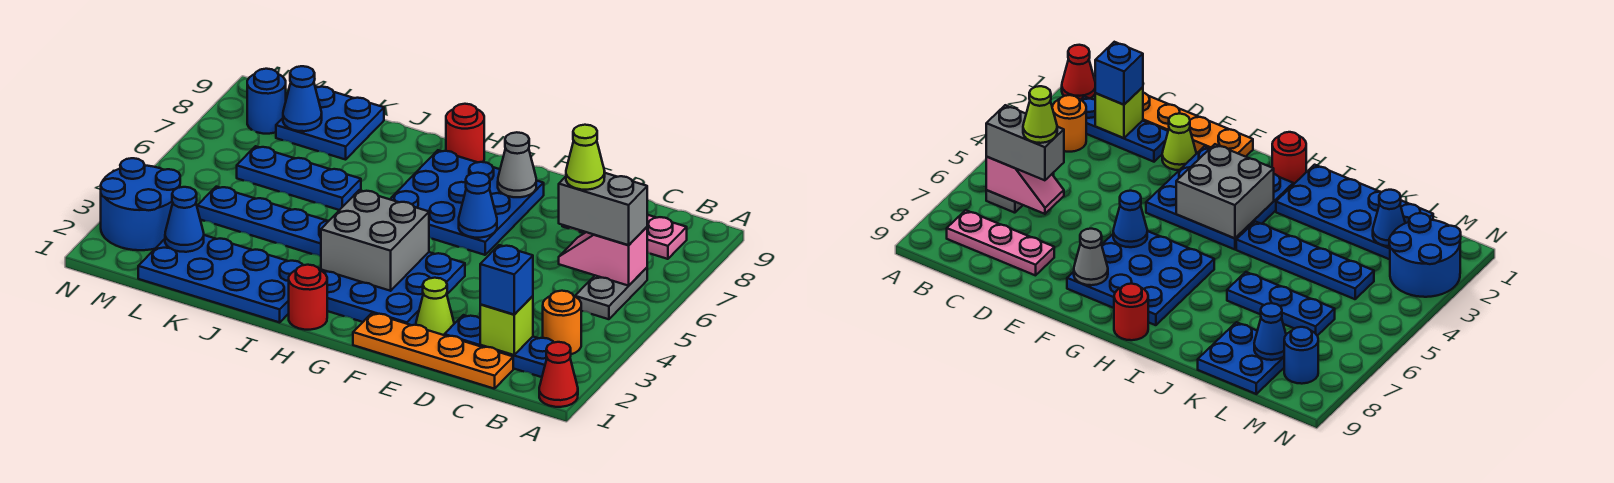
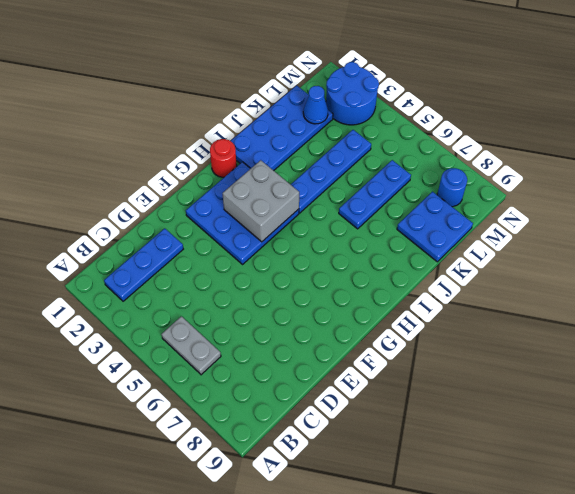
none -> red cone A1 level 1
none -> orange round brick B3 level 1
none -> pink plate B8:D8 level 1

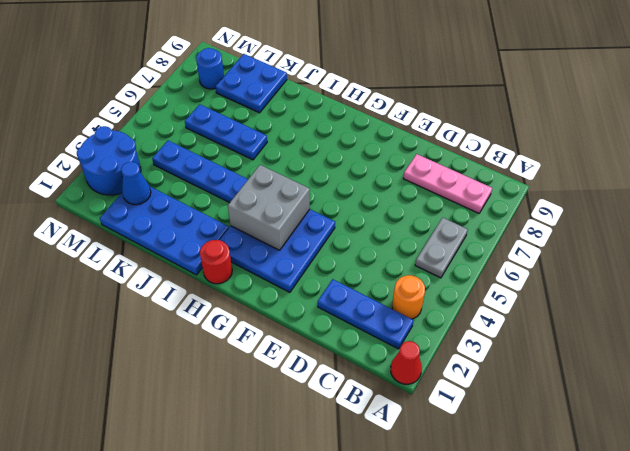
none -> orange plate C1:F1 level 1
none -> lime cone E2 level 1
none -> blue plate F6:H8 level 1

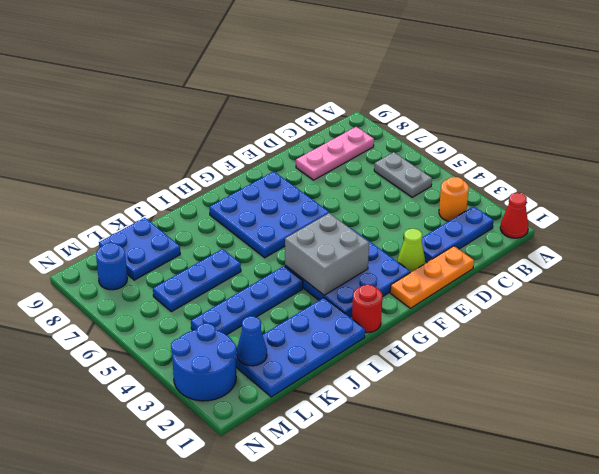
orange plate D1:F1 level 1 -> orange plate C1:F1 level 1
none -> red round brick H9 level 1
none -> pink slope B6:C6 level 2 top B
none -> lime brick C2 level 2

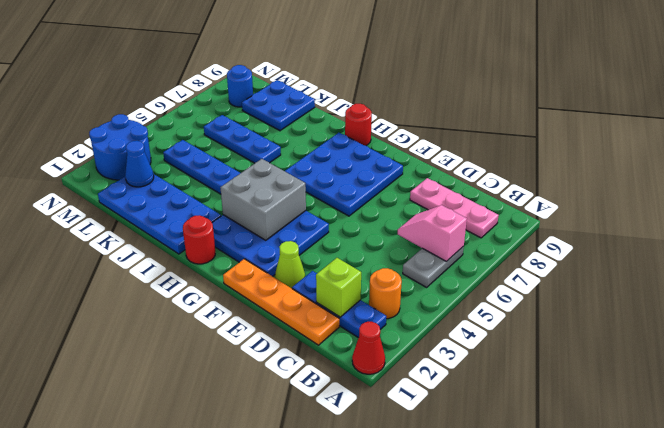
none -> blue cone F6 level 2
none -> grey cone F8 level 2
none -> blue cone L8 level 2

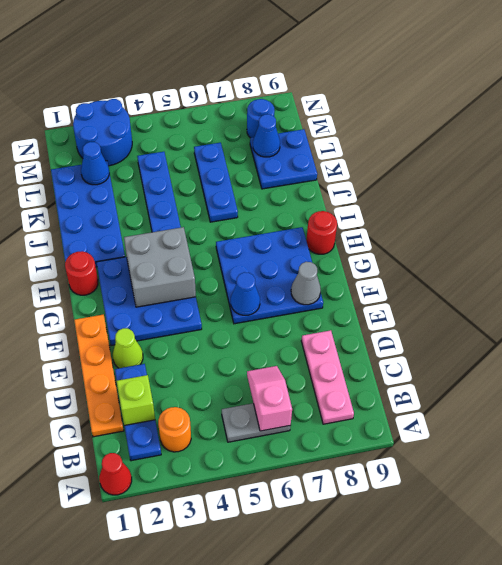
none -> grey brick B6:C6 level 3
none -> blue brick C2 level 3
none -> lime cone C6 level 4

